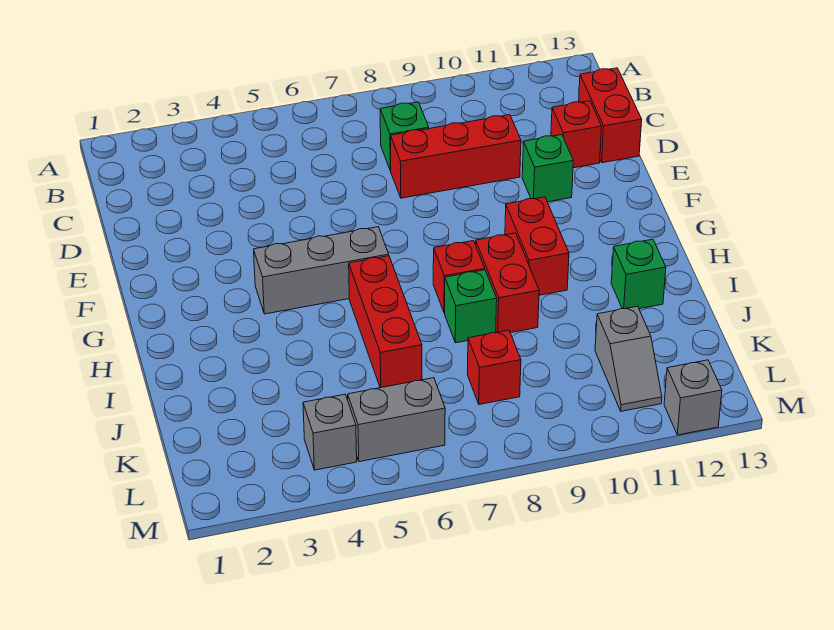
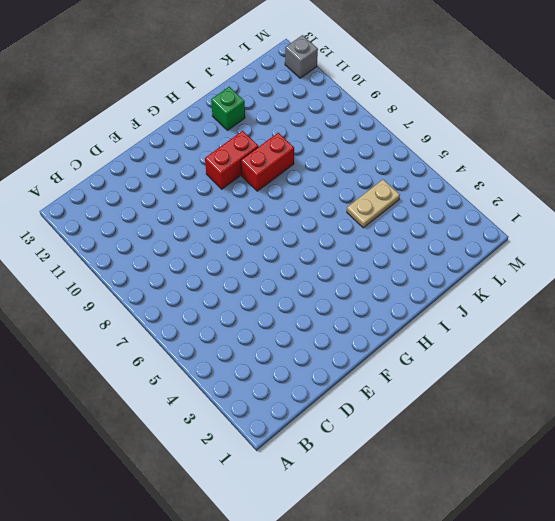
tan plate J5:K5 level 1 -> none
none -> green brick C8 level 1
none -> red brick C13:D13 level 1
none -> red brick D8:D10 level 1

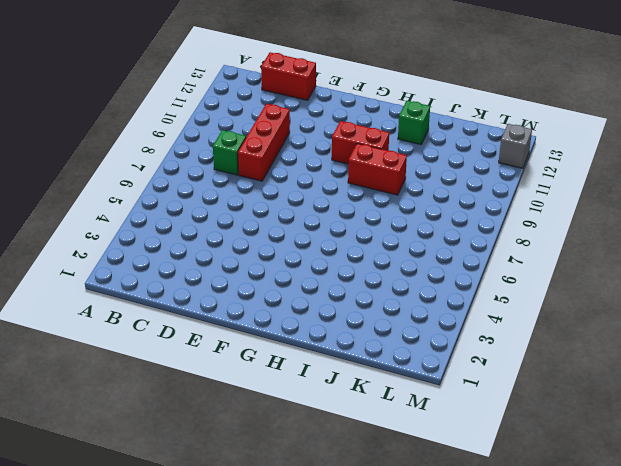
none -> red brick D12 level 1
none -> green brick E11 level 1
none -> grey brick G4:G6 level 1

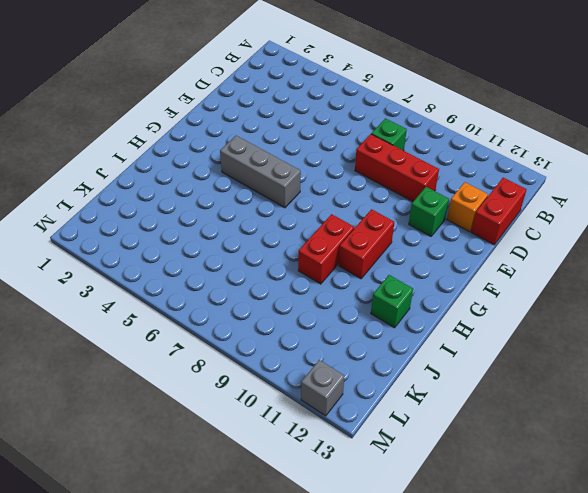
orange brick D12 level 1 -> red brick D12 level 1
none -> red brick H6:J6 level 1
none -> red brick H8 level 1
none -> green brick I8 level 1

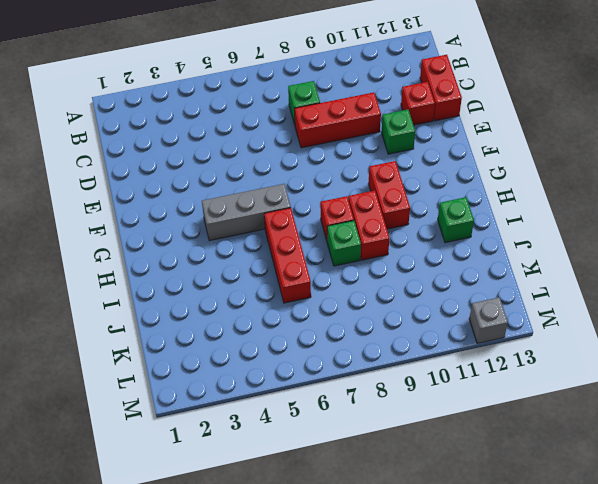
none -> red brick K8 level 1
none -> grey slope K11:L11 level 1 top K
none -> grey brick L4 level 1

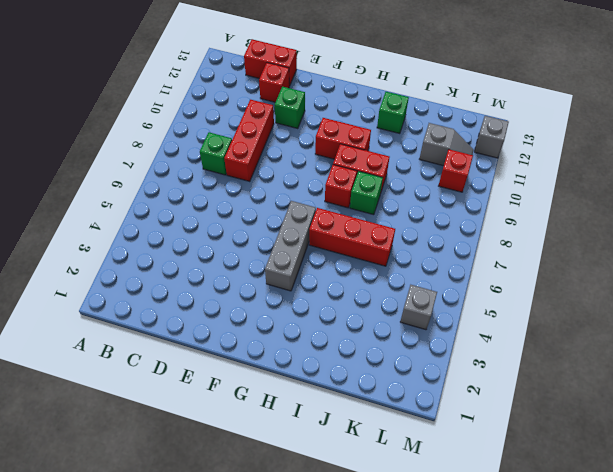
red brick L10 level 1 -> red brick K8 level 1
none -> grey brick L5:L6 level 1

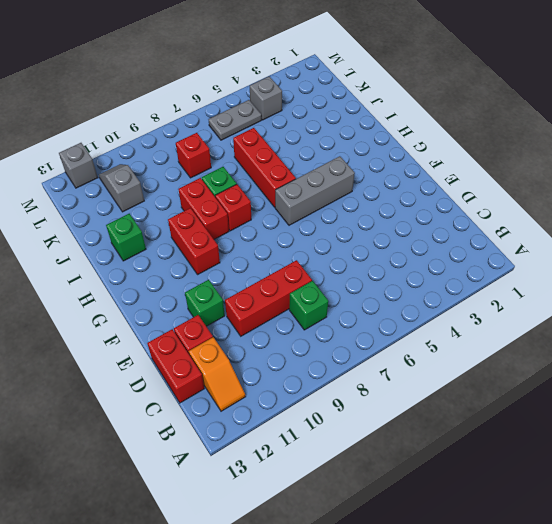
orange slope B12:C12 level 1 top C -> none
grey plate L5:L6 level 1 -> grey brick L5:L6 level 1

